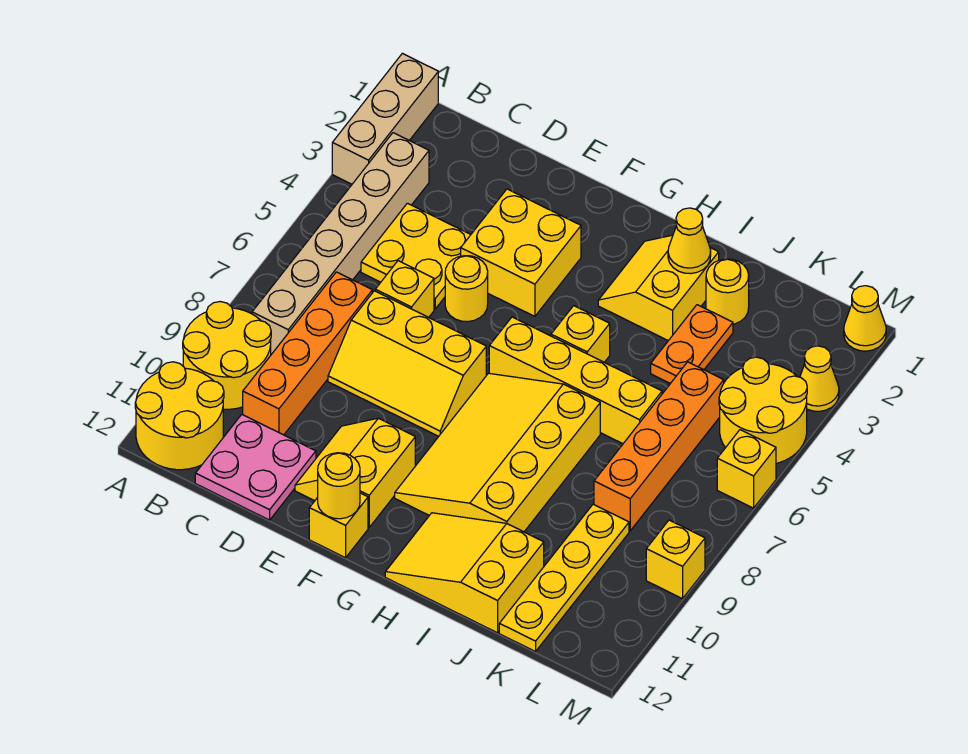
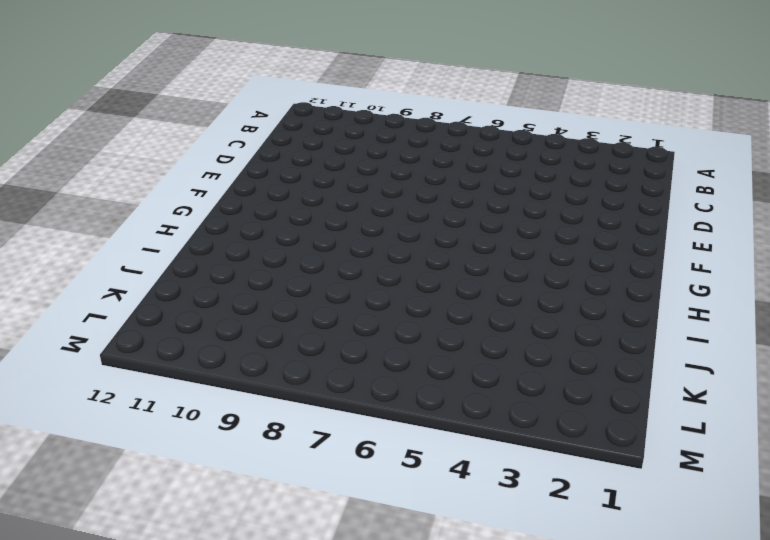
none -> tan brick A1:A3 level 1
none -> yellow round brick A9:B10 level 1
none -> yellow round brick A11:B12 level 1

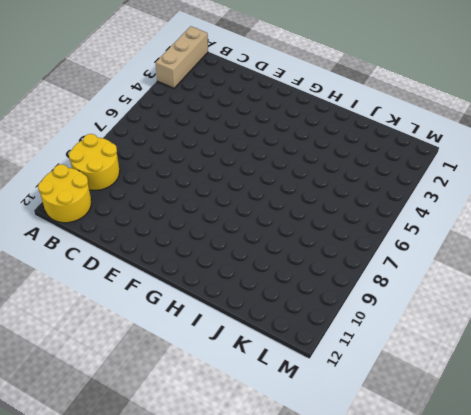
none -> tan brick B3:B8 level 1
none -> yellow plate C4:D5 level 1
none -> orange brick C7:C10 level 1

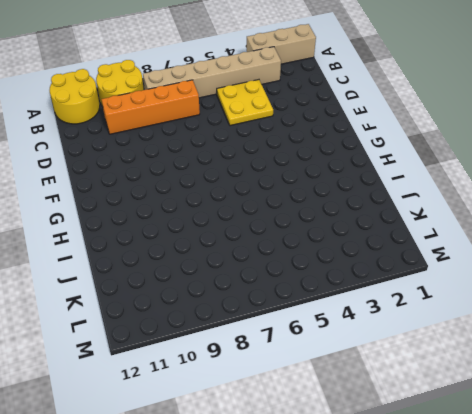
none -> pink plate C11:D12 level 1
none -> yellow brick D6 level 1
none -> yellow slope D7:F8 level 1 top 7

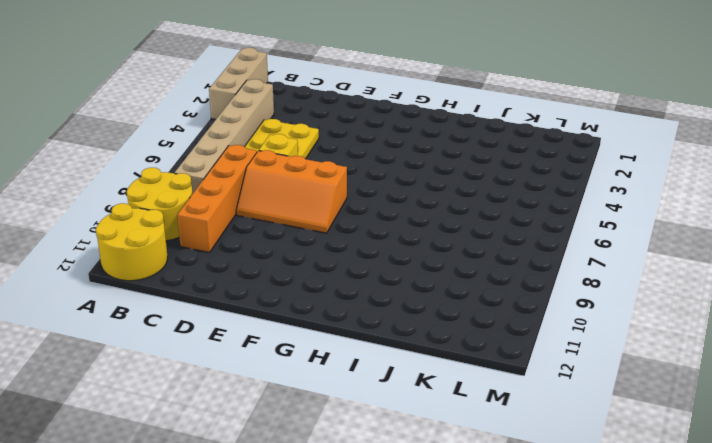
orange slope D7:F8 level 1 top 7 -> yellow slope D7:F8 level 1 top 7
none -> pink plate C11:D12 level 1
none -> yellow brick E3:F4 level 1
none -> yellow round brick E5 level 1

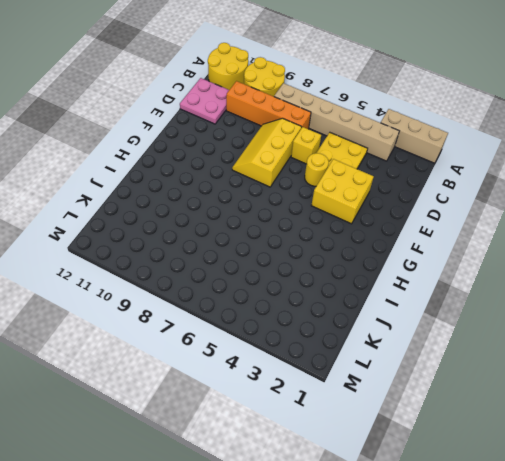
none -> yellow slope E10:F11 level 1 top F
none -> yellow brick F12 level 1
none -> yellow brick G6:J6 level 1

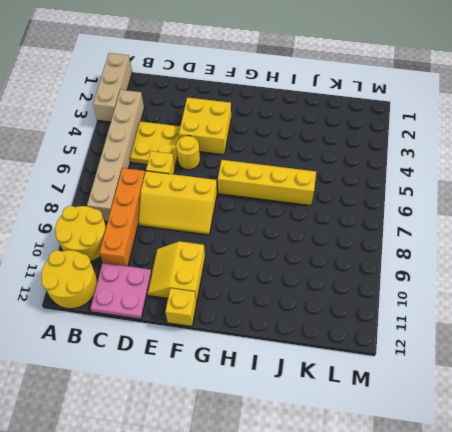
none -> yellow slope G7:I10 level 1 top I
none -> yellow slope H2:I3 level 1 top I
none -> yellow brick H5 level 1

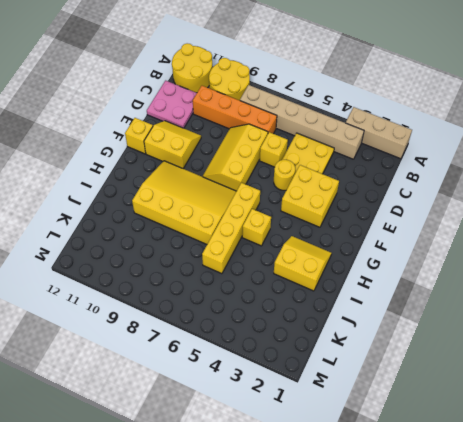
none -> yellow slope H11:J12 level 1 top J
none -> yellow round brick J2 level 1
none -> orange plate J3:J4 level 1

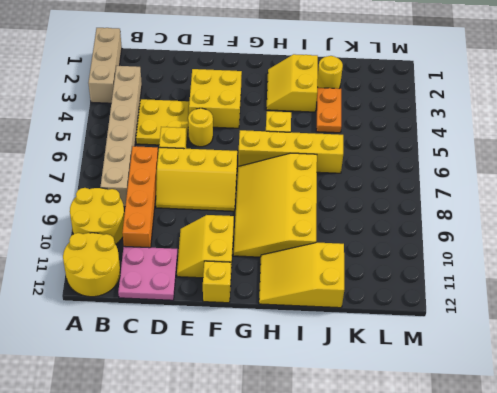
none -> orange brick K5:K8 level 1
none -> yellow plate K9:K12 level 1
none -> yellow round brick L4:M5 level 1

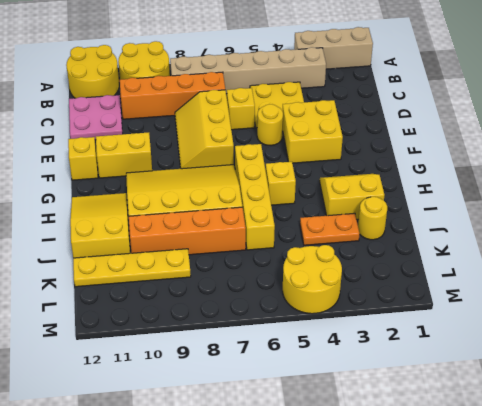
orange brick J7:J10 level 1 -> orange brick K5:K8 level 1
none -> yellow cone M1 level 1
none -> yellow cone M3 level 1
none -> yellow brick M6 level 1

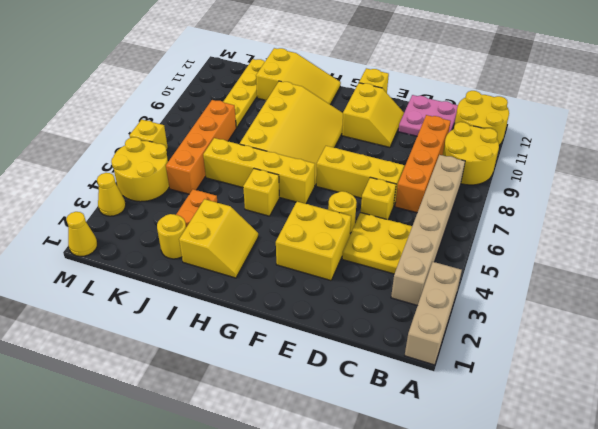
none -> yellow brick M9 level 1
none -> yellow round brick F12 level 2
none -> yellow cone I2 level 2

